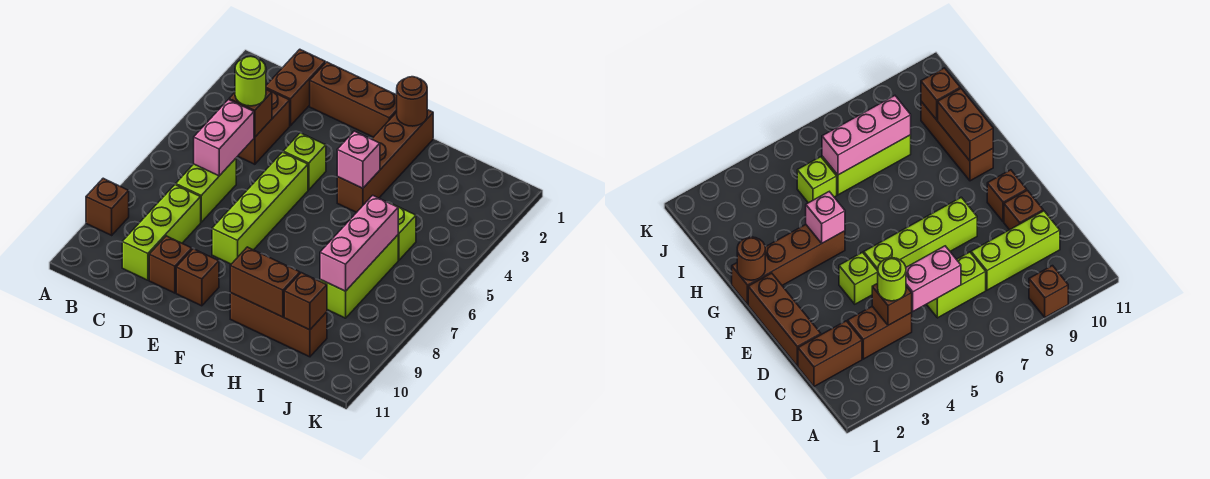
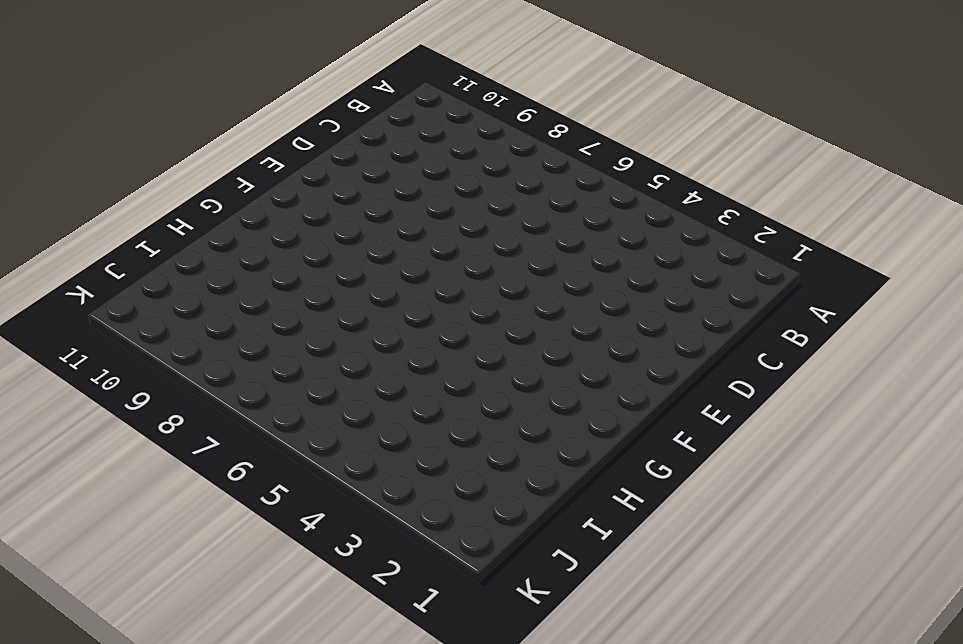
none -> brown brick A9 level 1
none -> brown brick C1:C2 level 1
none -> brown brick C3:C4 level 1

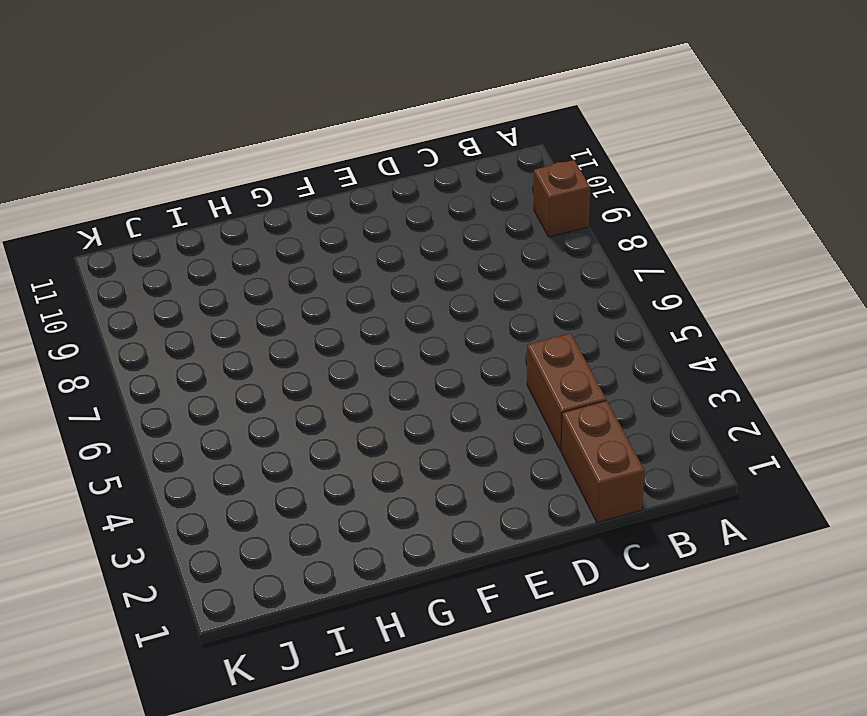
none -> lime brick C6:C7 level 1
none -> lime brick C8:C10 level 1
none -> brown brick D1:F1 level 1

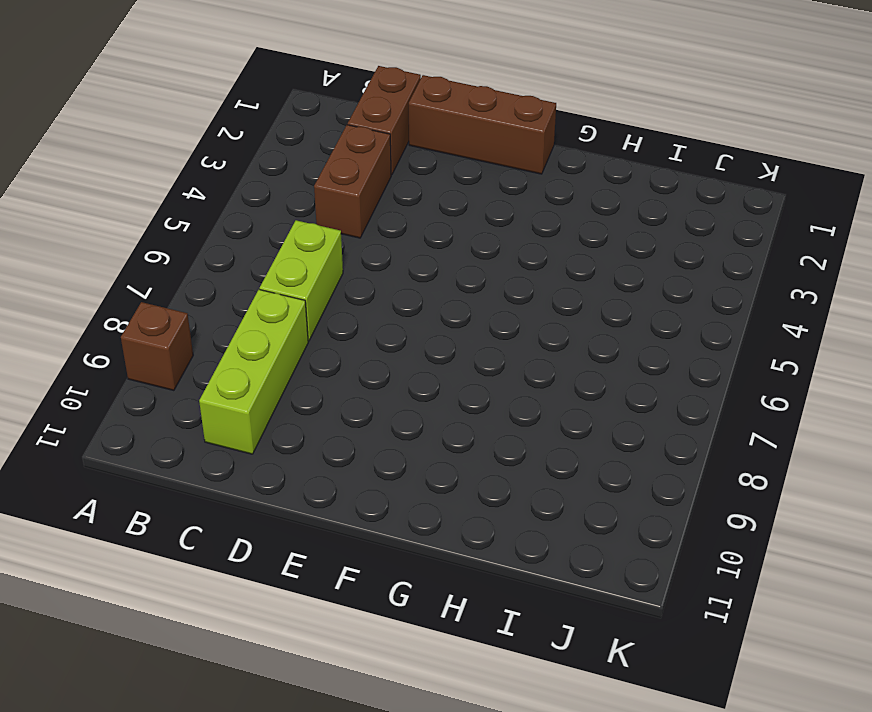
none -> brown brick D10 level 1
none -> lime brick E4 level 1
none -> lime brick E5:E8 level 1

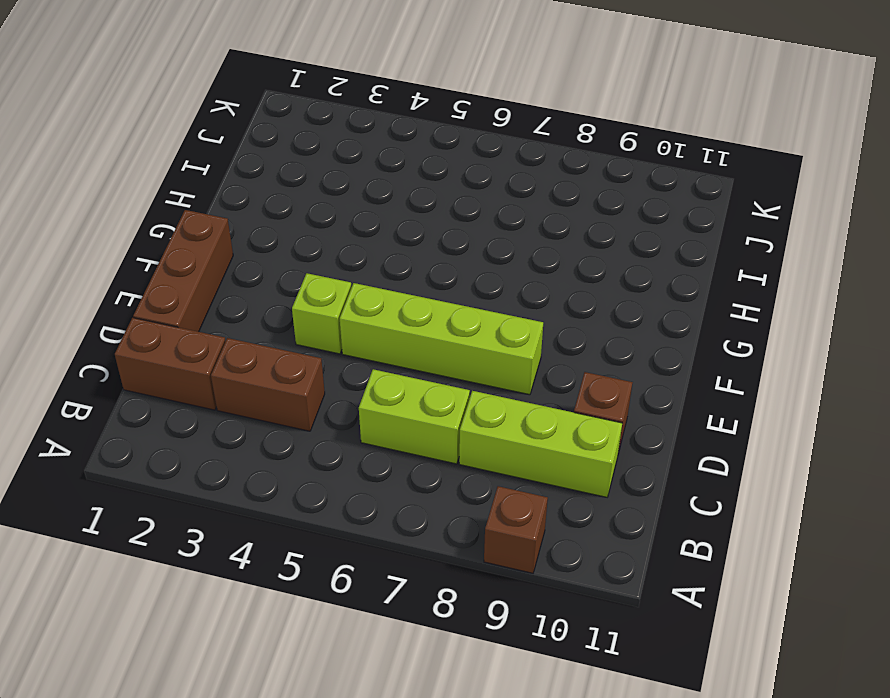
none -> brown brick E10 level 1
none -> brown brick G1:G4 level 1
none -> brown brick G10:I10 level 1

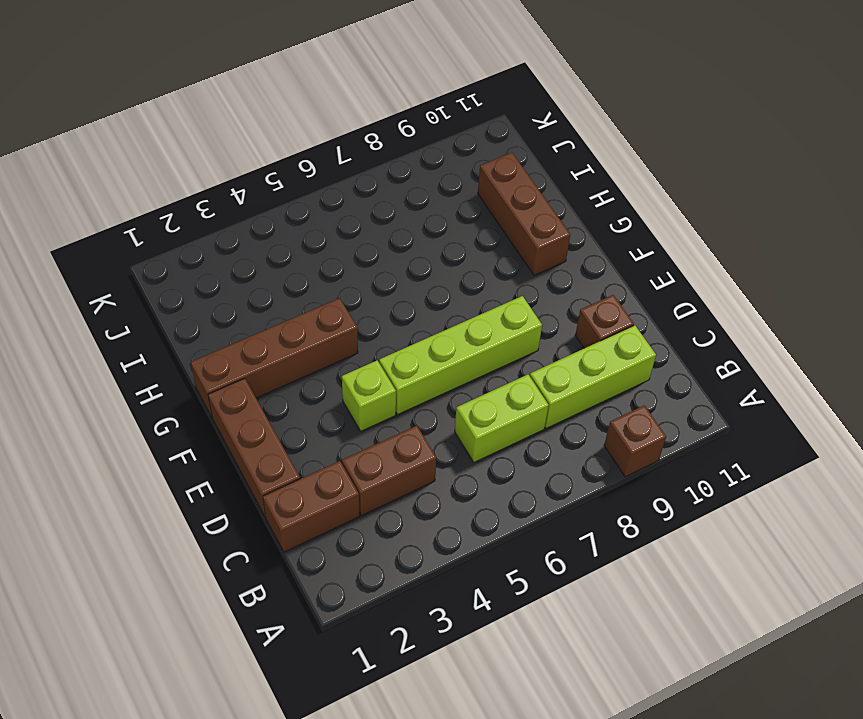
none -> brown brick E10 level 1
none -> lime brick I5 level 1
none -> lime brick I6:I8 level 1

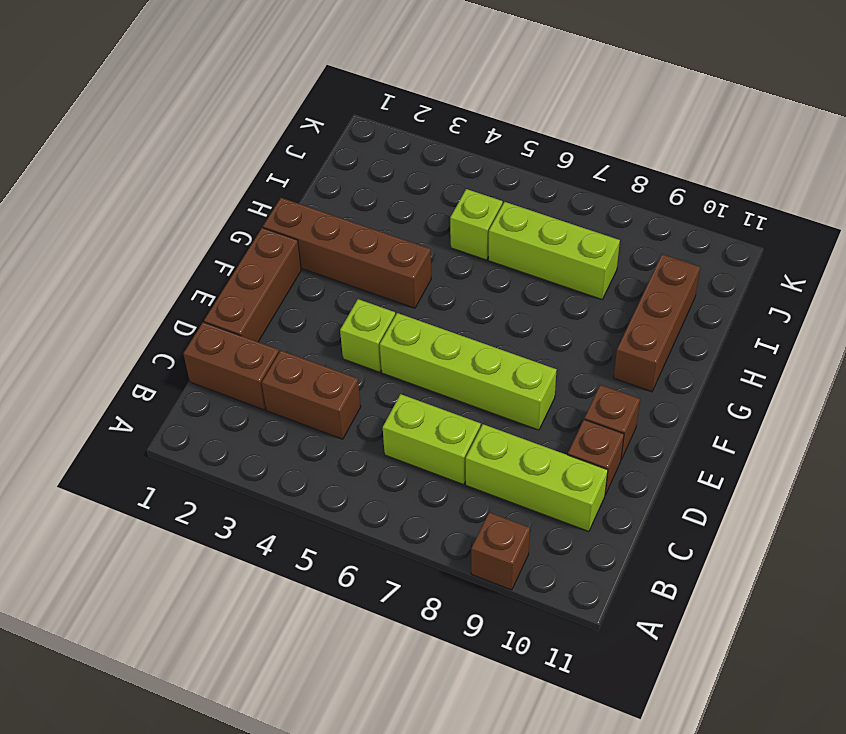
none -> brown brick C4 level 2
none -> pink brick C5:C6 level 2
none -> brown round brick G1 level 2

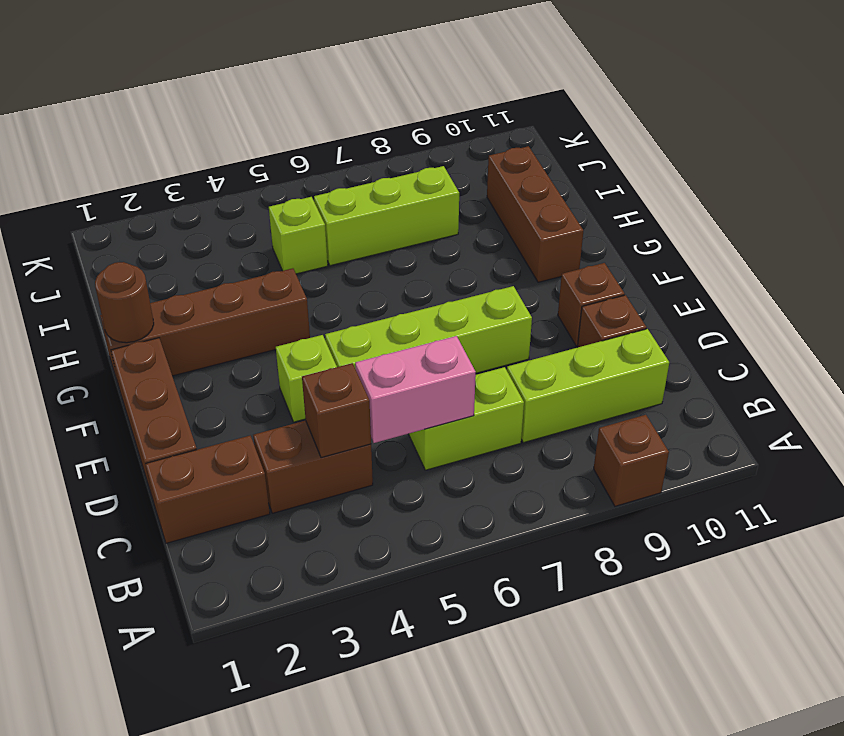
none -> pink brick G4 level 2
none -> brown brick G10:H10 level 2
none -> pink brick I6:I8 level 2

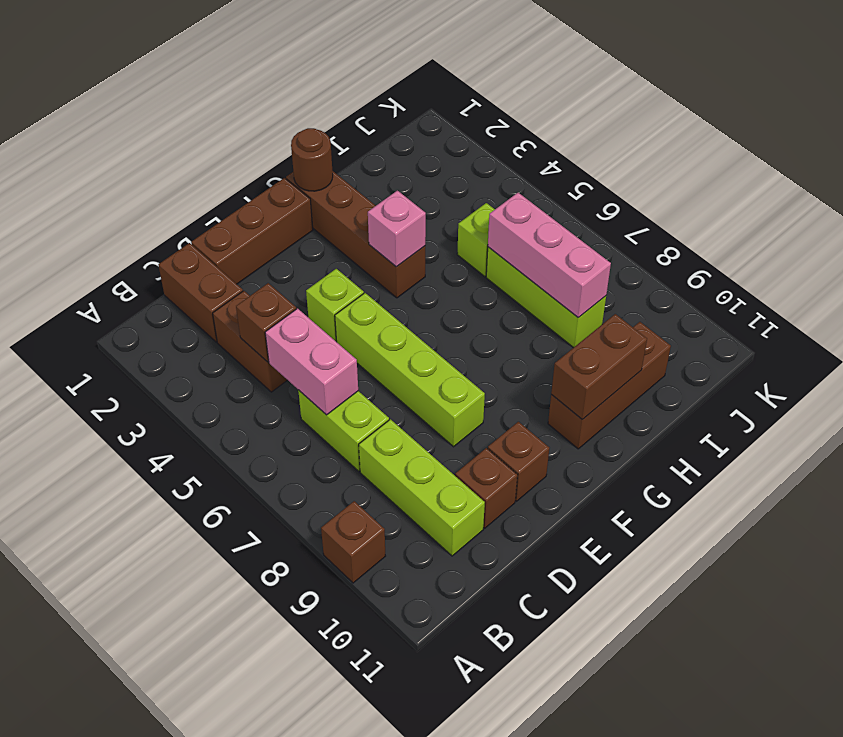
none -> brown brick I10 level 2
none -> lime round brick C4 level 3

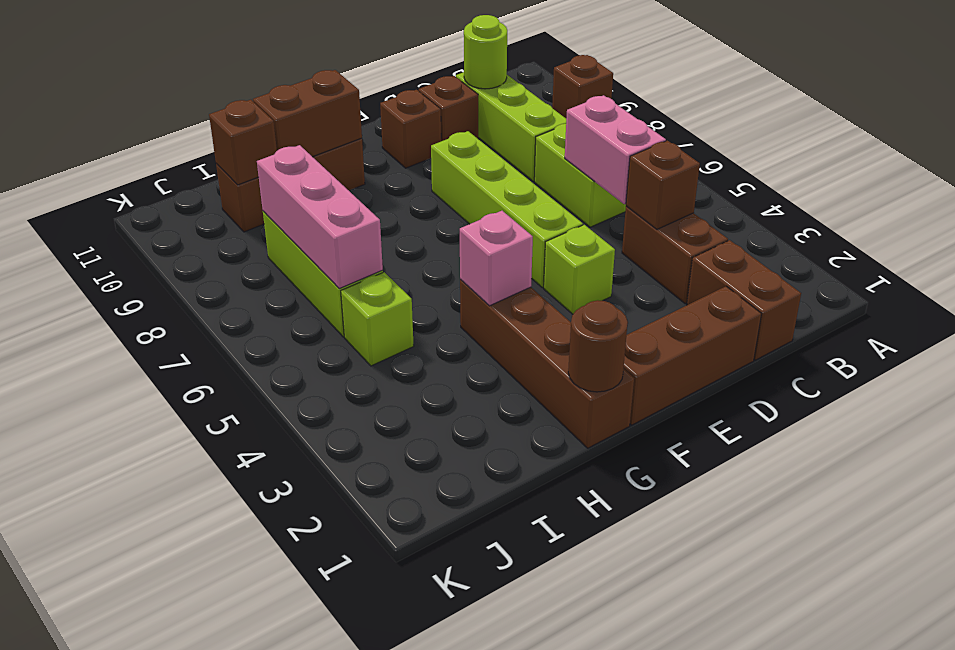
lime round brick C10 level 2 -> lime round brick C4 level 3

